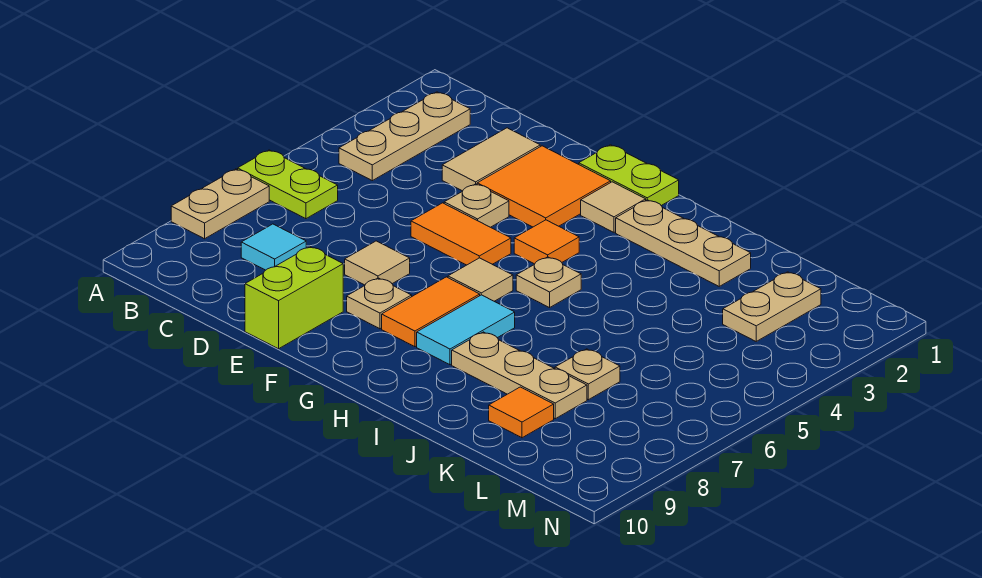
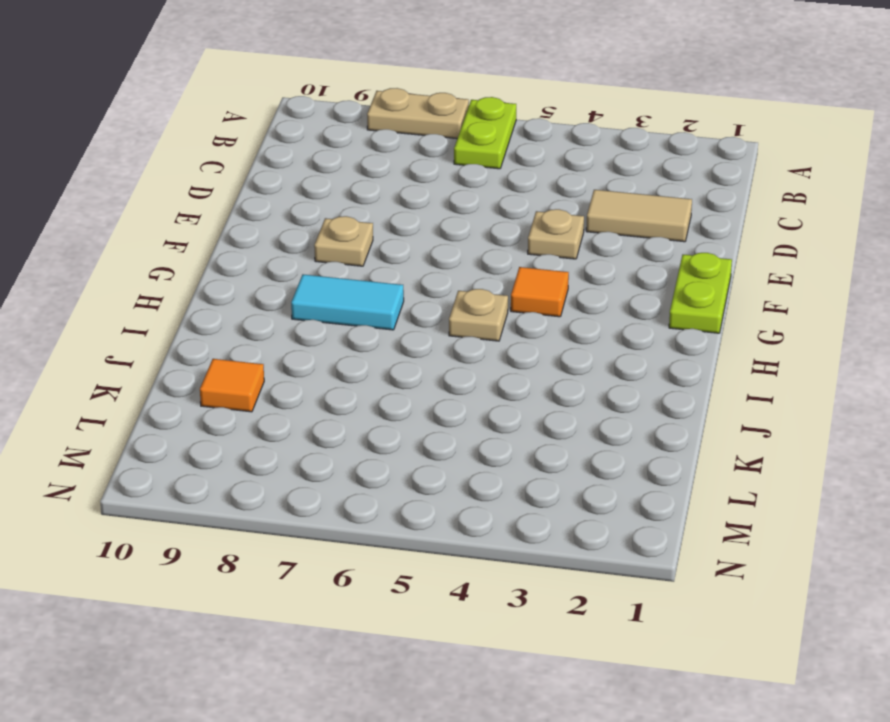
none -> tan plate B2:B4 level 1
none -> cyan tile C8 level 1
none -> orange tile E2:F3 level 1

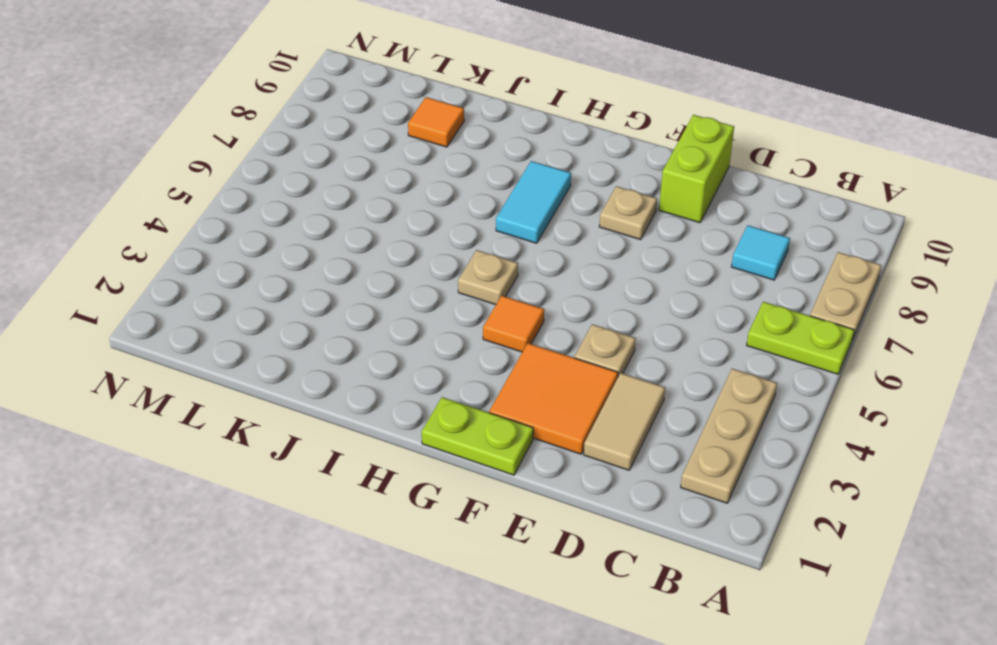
none -> orange tile E5:F5 level 1
none -> tan tile E7 level 1
none -> tan tile G2 level 1

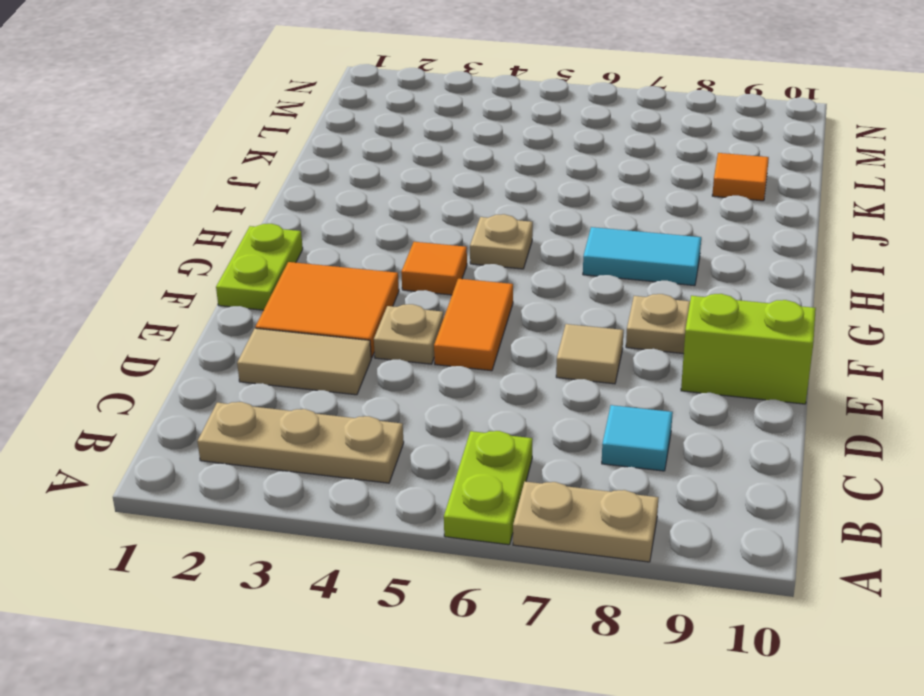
none -> tan tile G2 level 1
none -> tan tile G6 level 1
none -> orange tile G7:G8 level 1

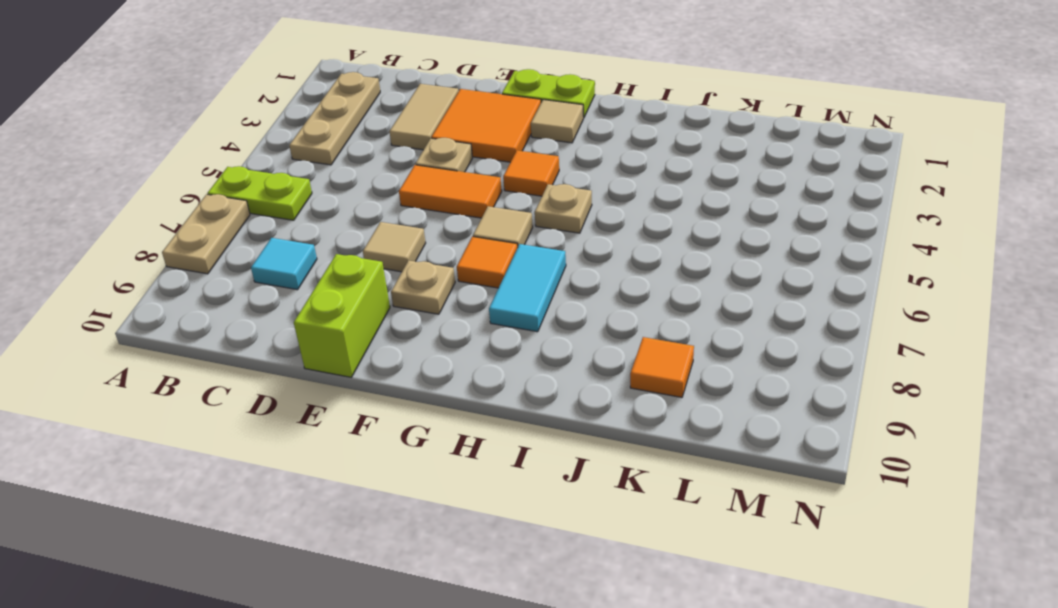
orange tile G7 level 1 -> orange tile G7:G8 level 1
none -> tan plate H2:J2 level 1
none -> tan plate I8:K8 level 1
none -> tan plate K7 level 1

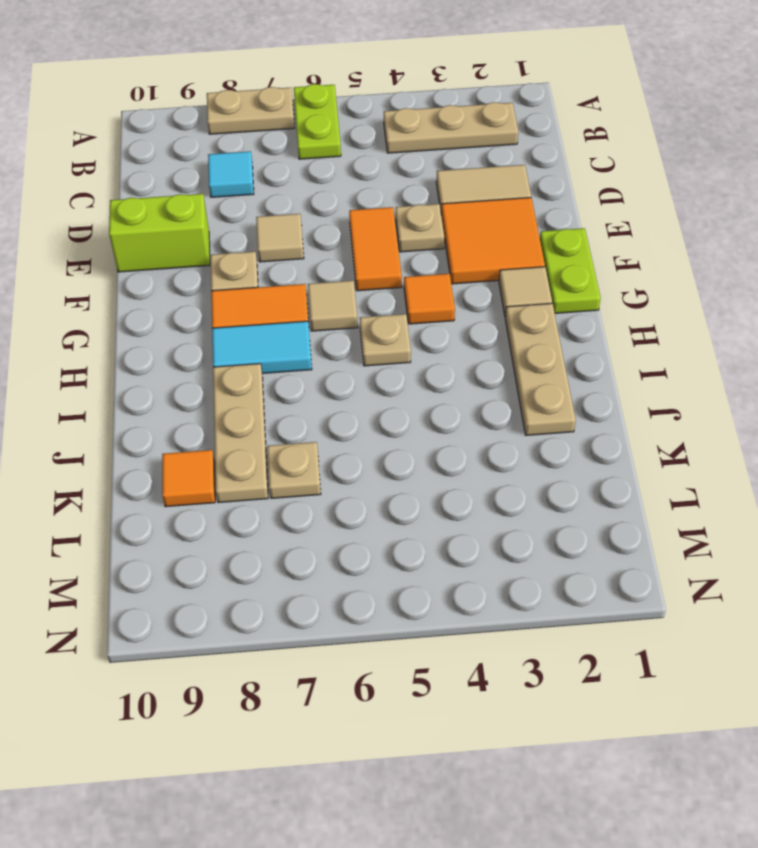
none -> tan plate L2:L3 level 1

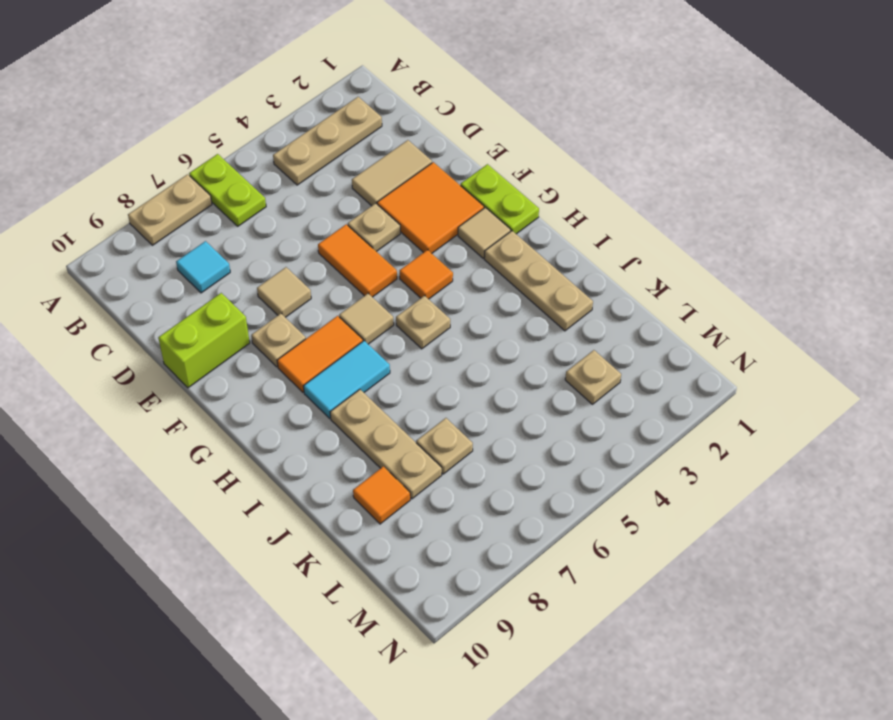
tan plate L3 level 1 -> tan plate L2:L3 level 1

